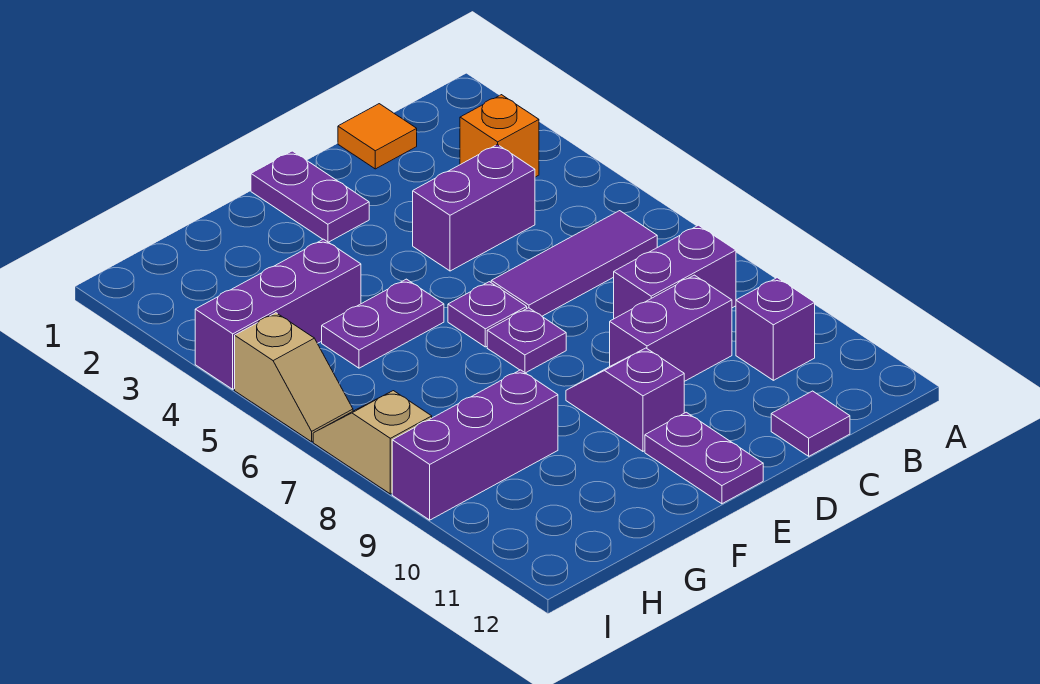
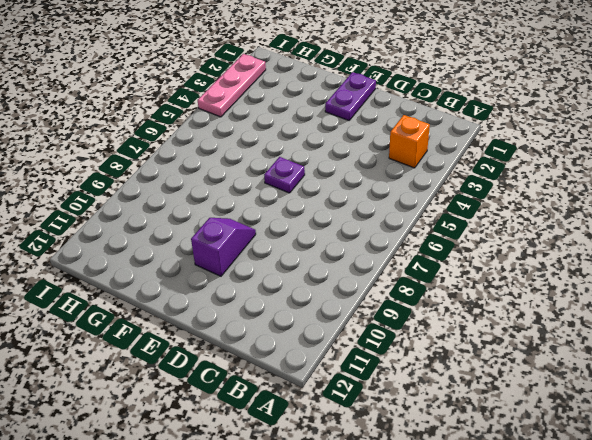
pink plate I2:I4 level 1 -> purple brick G4:I4 level 1
none -> purple tile B6:D6 level 1
none -> purple brick B8:C8 level 1
none -> purple brick B10 level 1

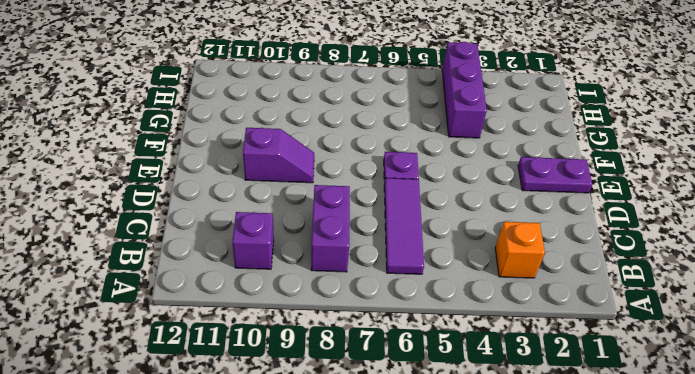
none -> orange tile C1 level 1
none -> purple brick C4:D4 level 1
none -> purple brick C9:D9 level 1

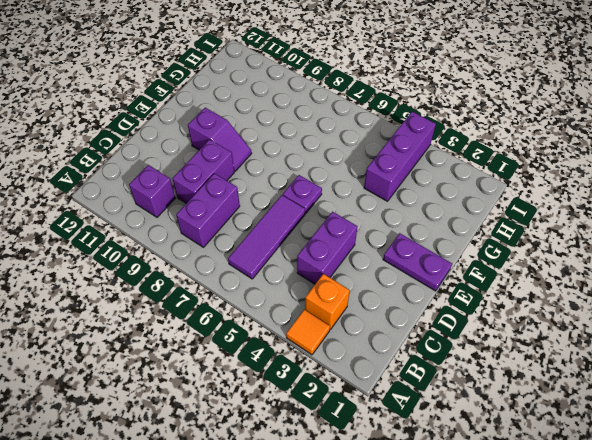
orange tile A3 level 1 -> orange tile C1 level 1
none -> purple tile C12 level 1
none -> purple plate E7 level 1
none -> purple plate E11:E12 level 1

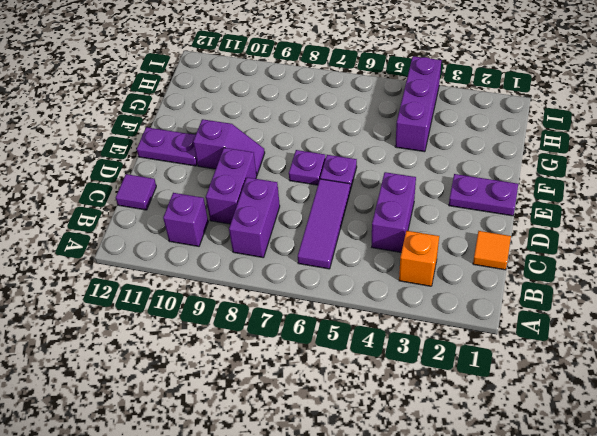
none -> purple plate F5:G5 level 1
none -> purple brick G9:I9 level 1
none -> tan slope I5:I6 level 1 top 5

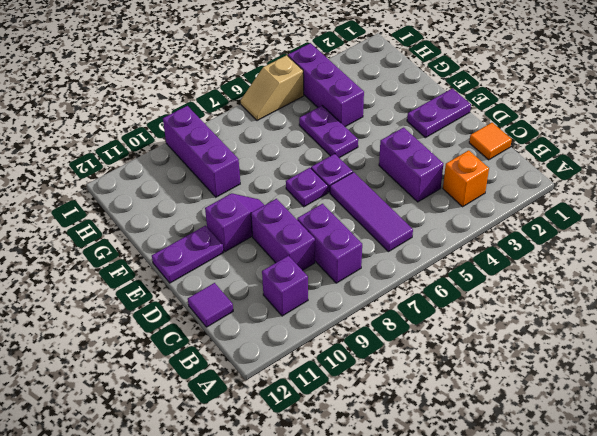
none -> tan slope I7:I8 level 1 top 8

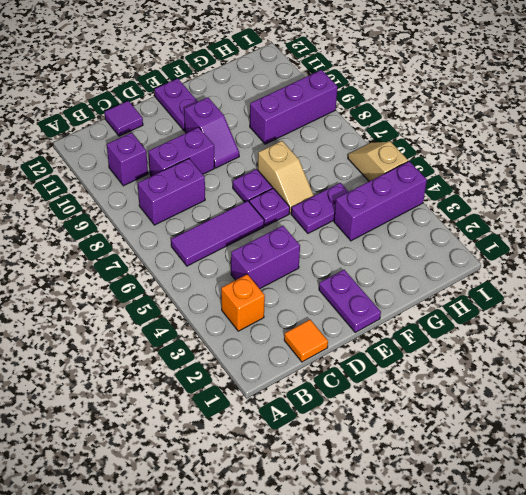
tan slope F6:F7 level 1 top 7 -> tan slope I7:I8 level 1 top 8

